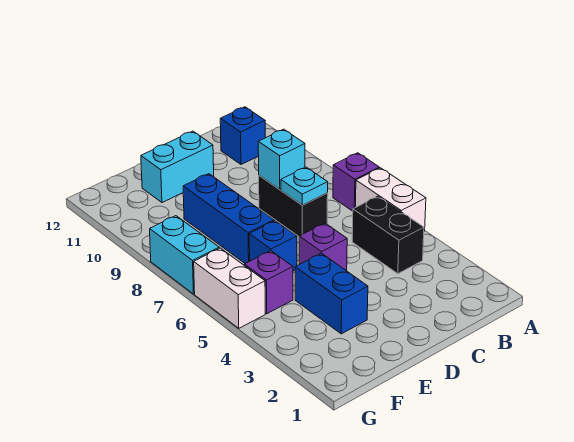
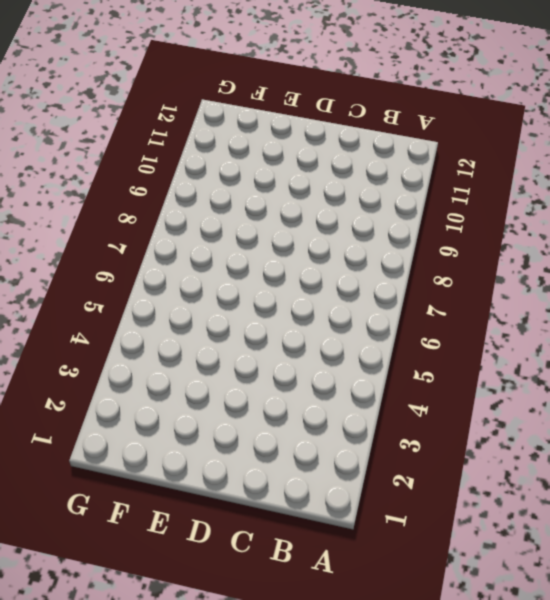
none -> white brick A5:A6 level 1
none -> purple brick A7 level 1
none -> black brick B4:B5 level 1

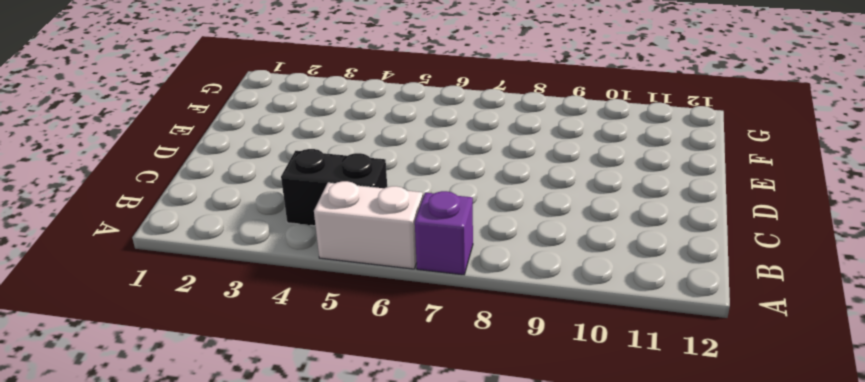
none -> blue brick B11 level 1
none -> black brick C7:C8 level 1
none -> purple brick D5 level 1

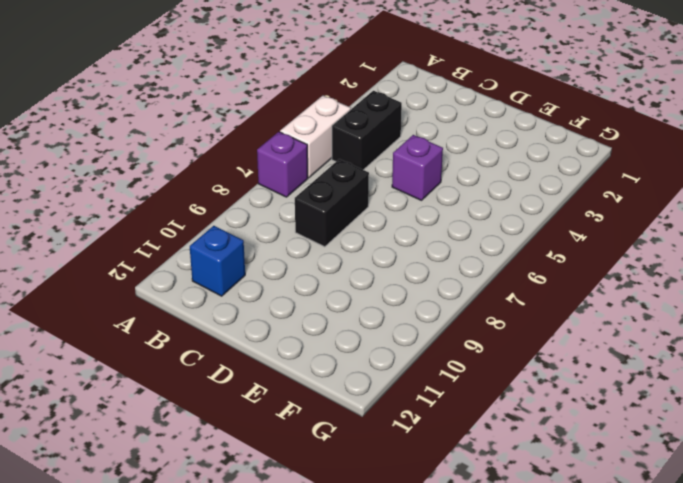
none -> cyan brick D11:E11 level 1
none -> blue brick E3:E4 level 1
none -> blue brick E6 level 1

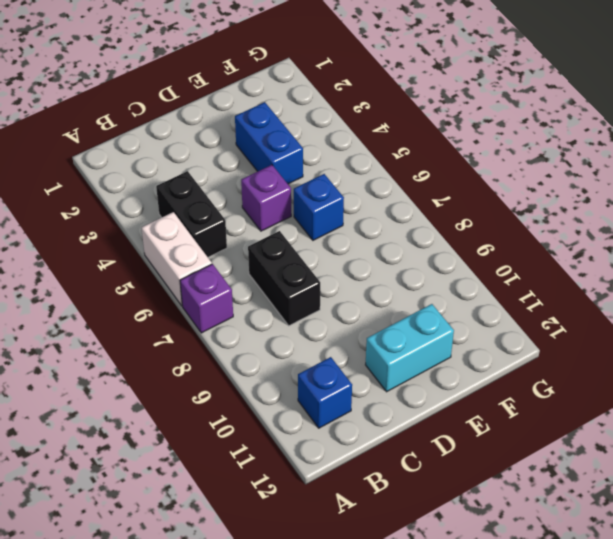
none -> blue brick E7:E9 level 1
none -> purple brick F5 level 1
none -> white brick G5:G6 level 1

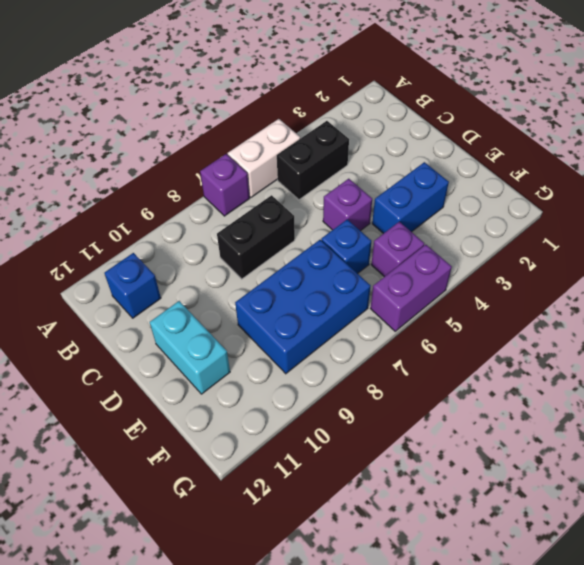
blue brick E7:F9 level 1 -> blue brick E7:E9 level 1
purple brick G5:G6 level 1 -> white brick G5:G6 level 1
none -> cyan brick G7:G8 level 1
none -> cyan plate C7 level 2
none -> cyan brick C8 level 2

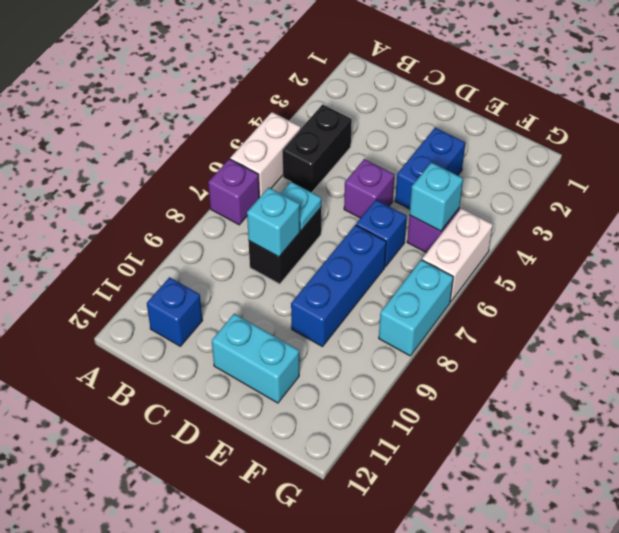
cyan brick F5 level 2 -> none

